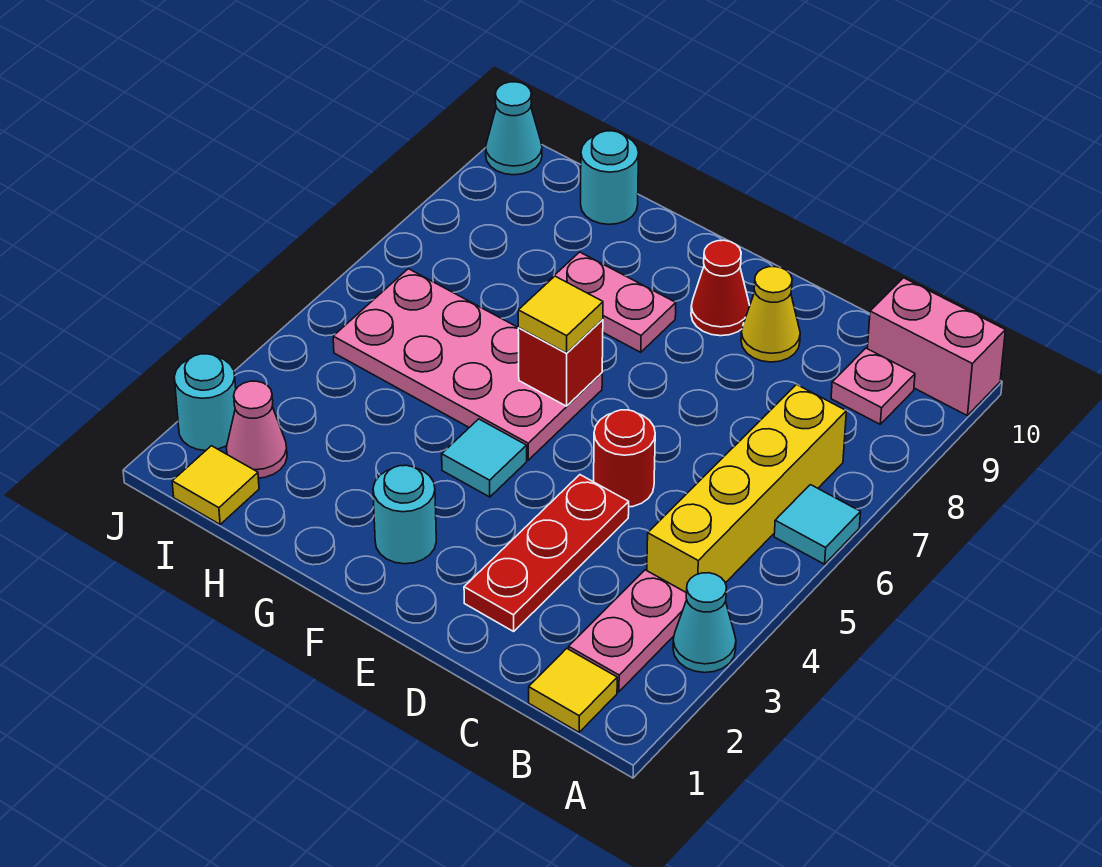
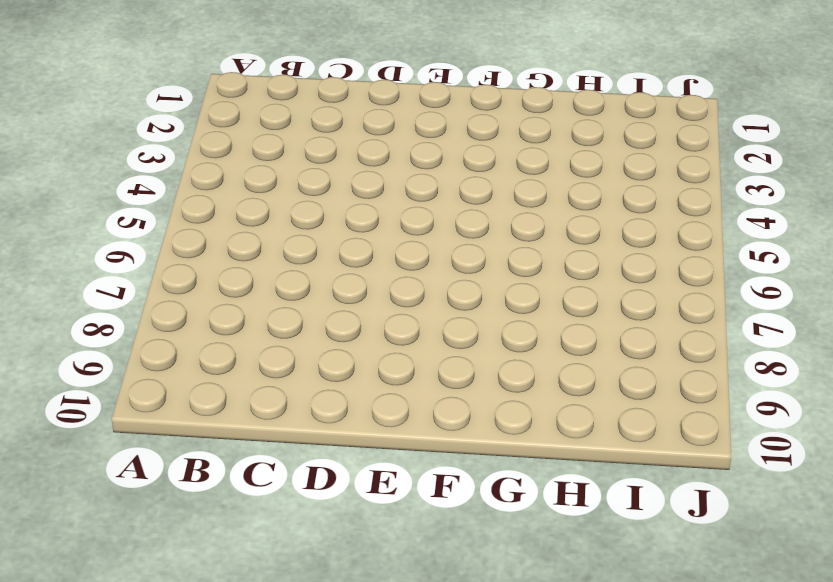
none -> cyan cone A3 level 1
none -> cyan tile A6 level 1
none -> pink brick A10:B10 level 1

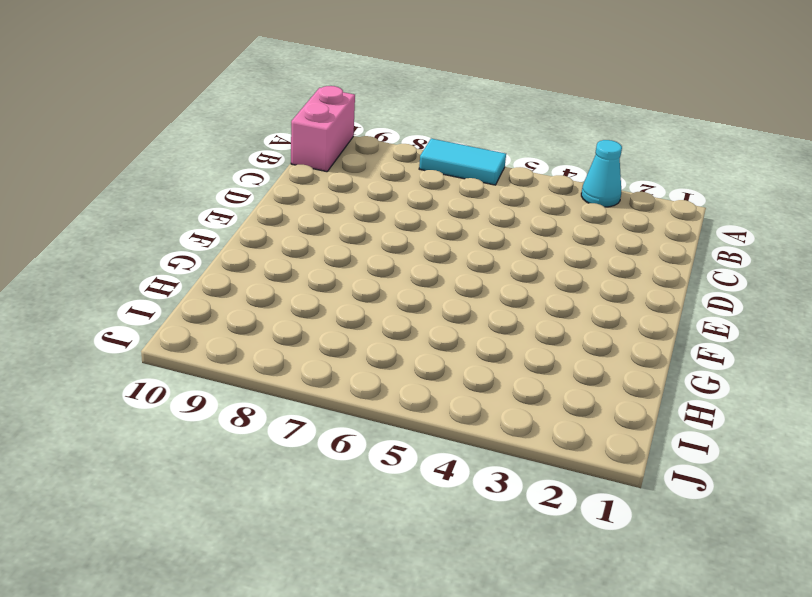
cyan tile A6:A7 level 1 -> cyan tile A6 level 1
none -> yellow tile B1 level 1
none -> pink plate B2:B3 level 1
none -> yellow brick B4:B7 level 1

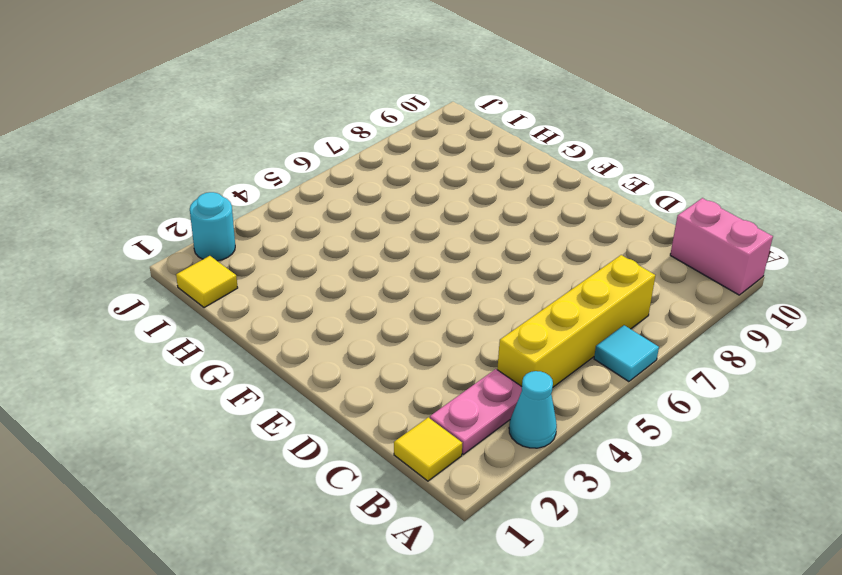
none -> pink plate B9 level 1
none -> red plate D2:D4 level 1
none -> red round brick D5 level 1

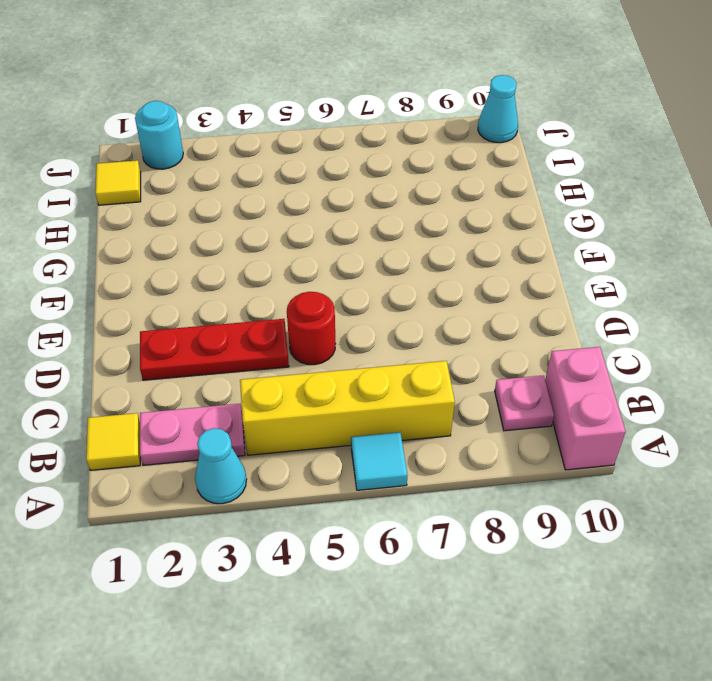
none -> yellow cone D9 level 1
none -> red cone E9 level 1
none -> cyan round brick F2 level 1

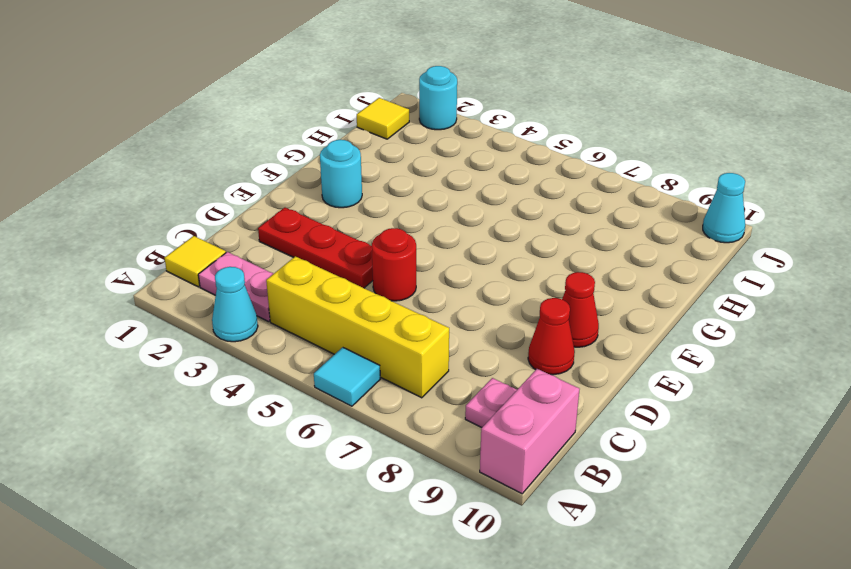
red cone D9 level 1 -> yellow cone D9 level 1
none -> cyan tile F4 level 1
none -> pink plate F5:I6 level 1
none -> pink plate F8:G8 level 1

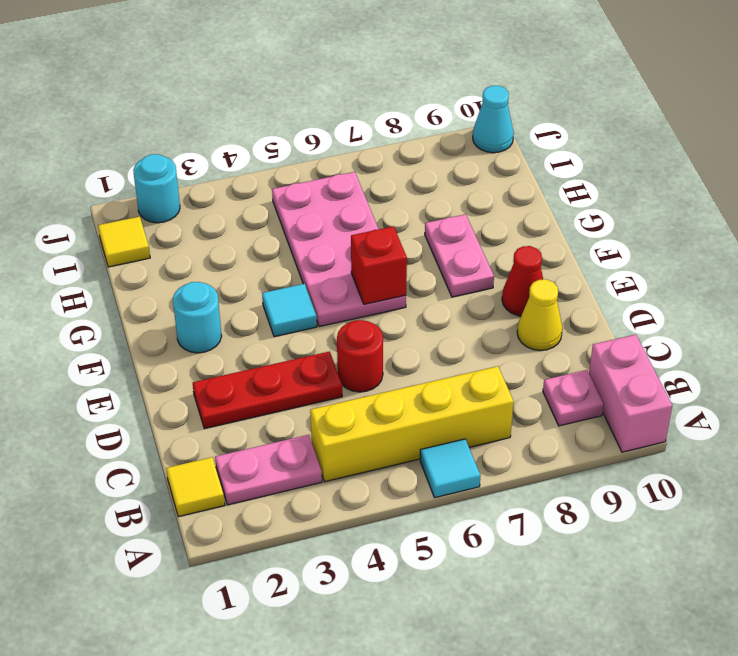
none -> cyan cone A3 level 1
none -> cyan round brick H10 level 1
none -> pink cone I2 level 1

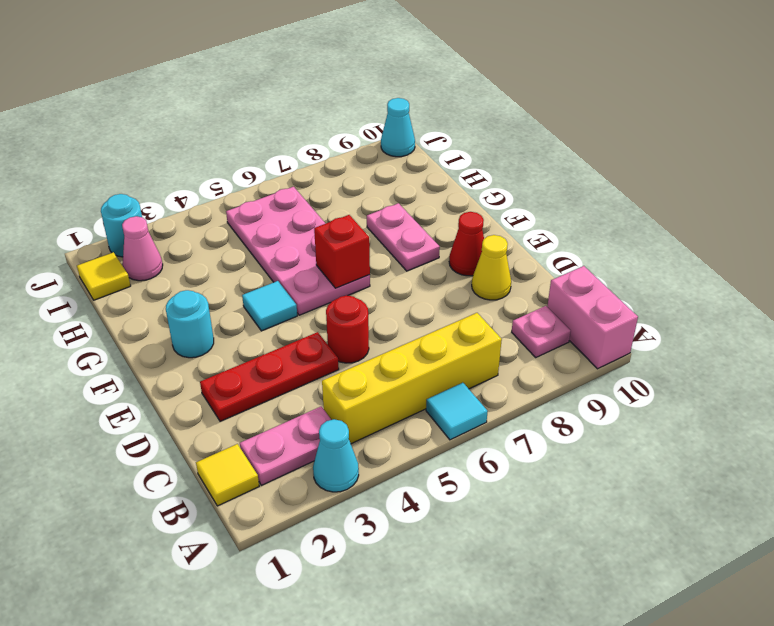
none -> cyan round brick H10 level 1
none -> yellow tile F6 level 3

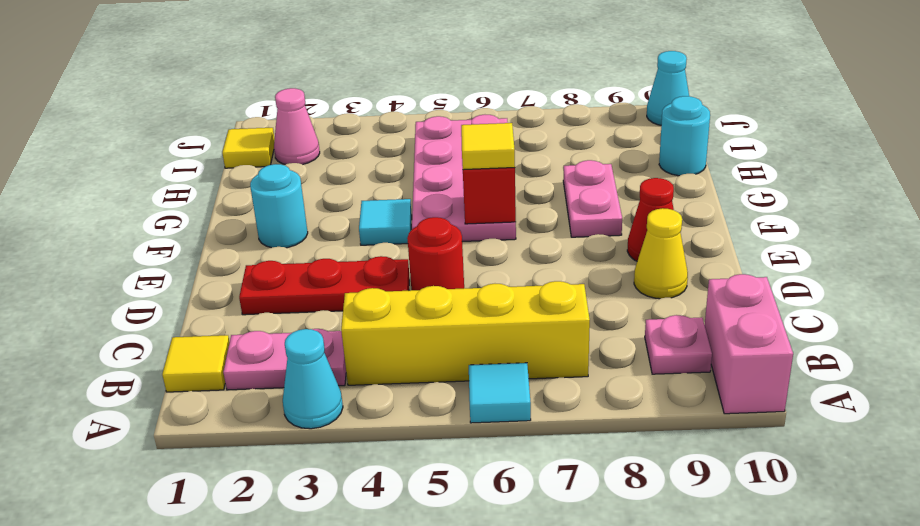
none -> cyan round brick J2 level 1

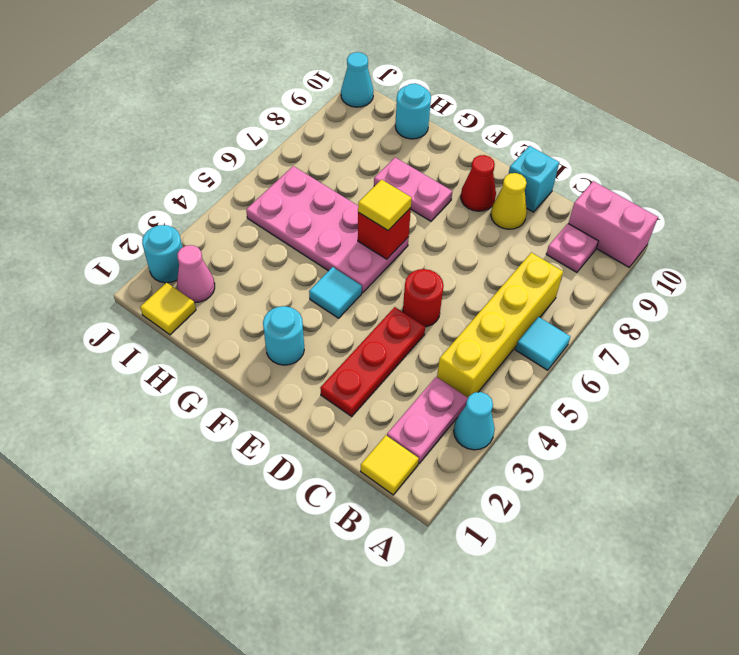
cyan brick D10 level 1 -> none

